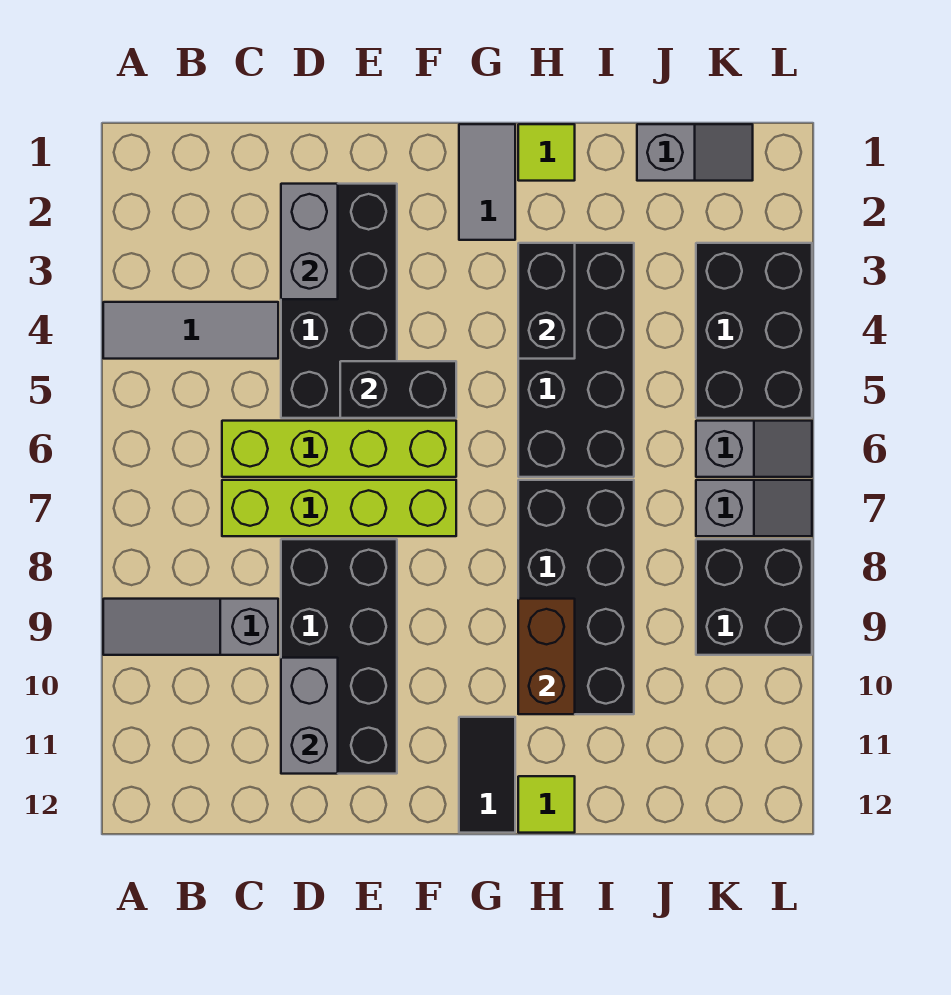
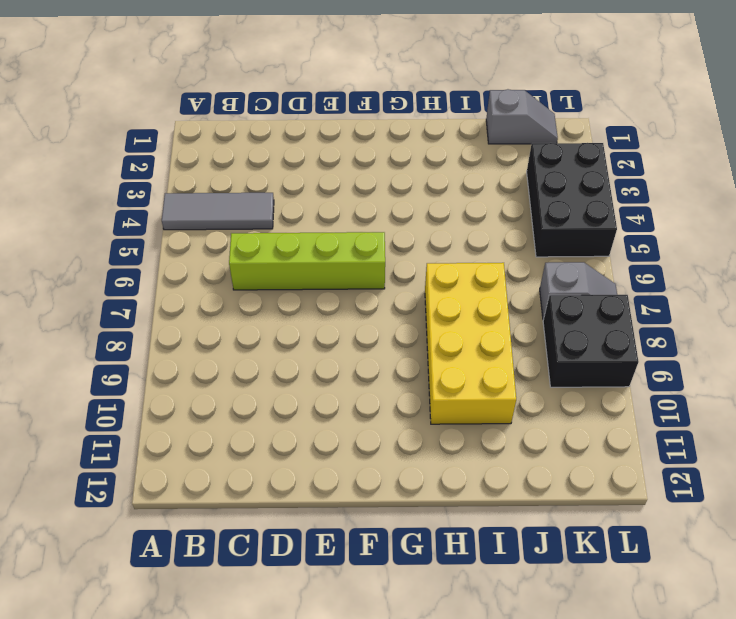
yellow brick H7:I10 level 1 -> black brick H7:I10 level 1
none -> grey slope A9:C9 level 1 top C
none -> lime brick C7:F7 level 1
none -> black brick D2:E5 level 1

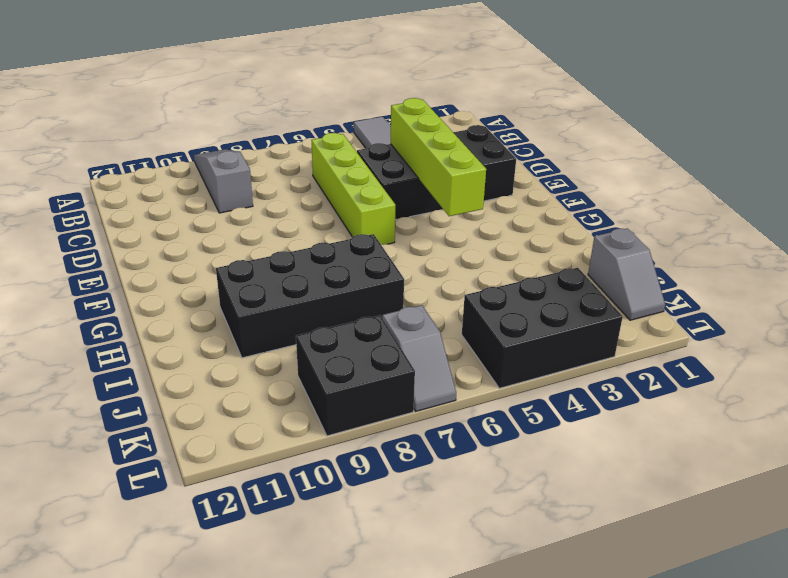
lime brick D4:G4 level 2 -> lime brick C7:F7 level 1
none -> black brick D8:E11 level 1
none -> grey tile G1:G2 level 1
none -> black tile G11:G12 level 1

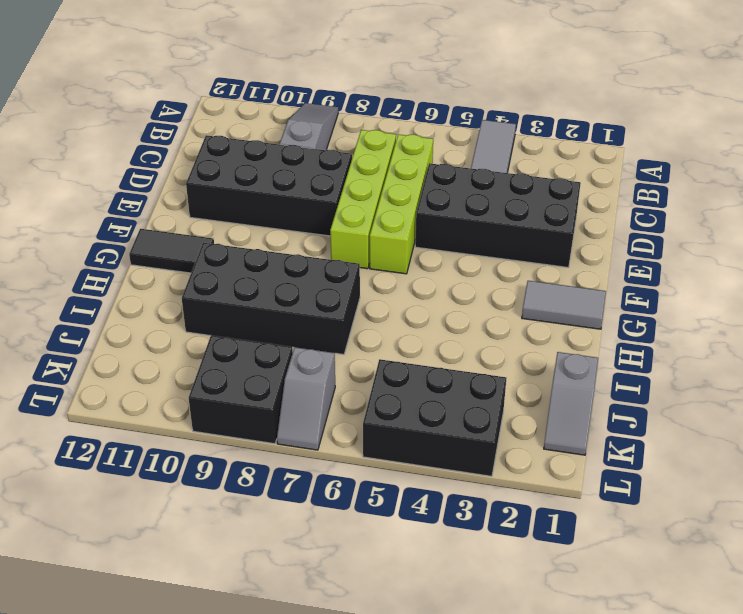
none -> lime tile H1 level 1
none -> black brick H3:I6 level 1
none -> lime tile H12 level 1

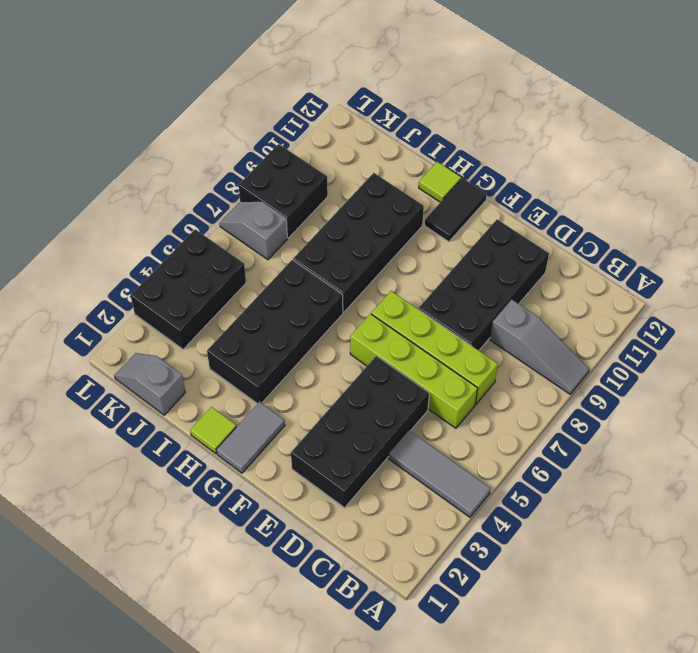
none -> grey slope K6:L6 level 1 top K
none -> grey brick D2:D3 level 2
none -> grey brick D10:D11 level 2

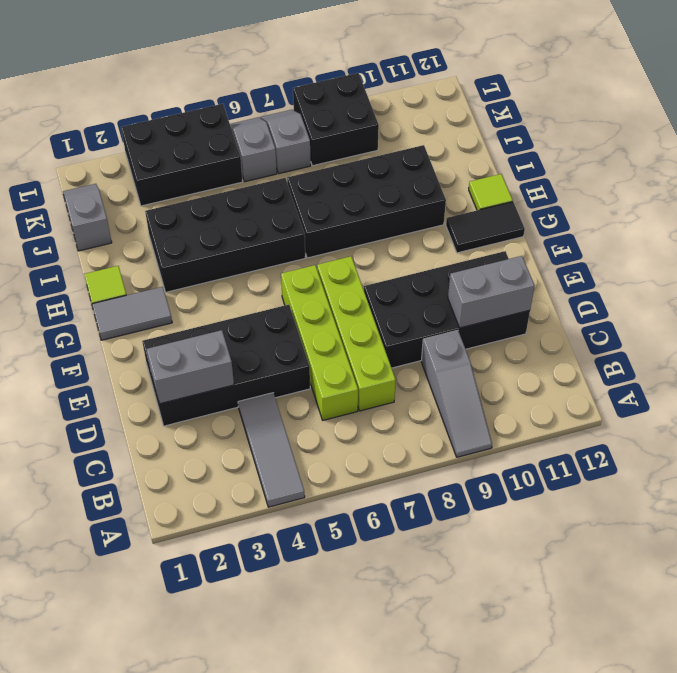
none -> black brick E5:F5 level 2
none -> black brick H3:H4 level 2
none -> brown brick H9:H10 level 2

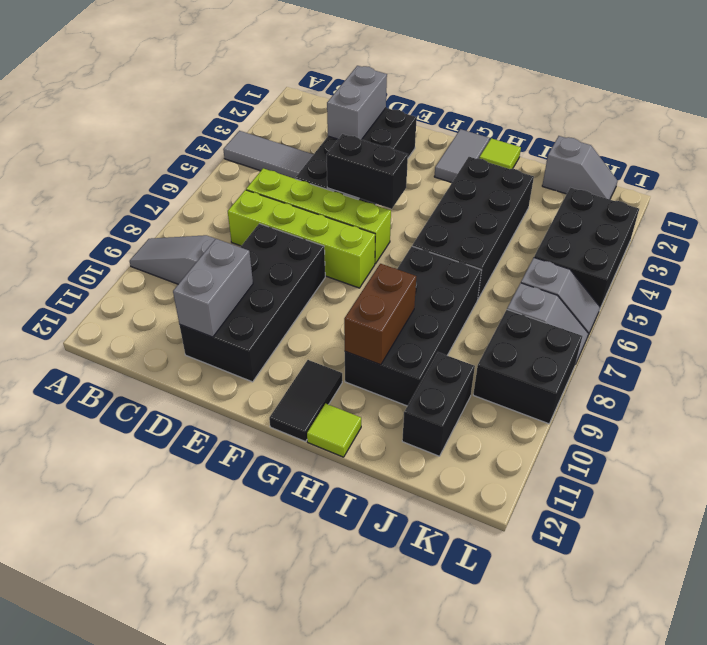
black brick J10:J11 level 1 -> black brick H3:H4 level 2

